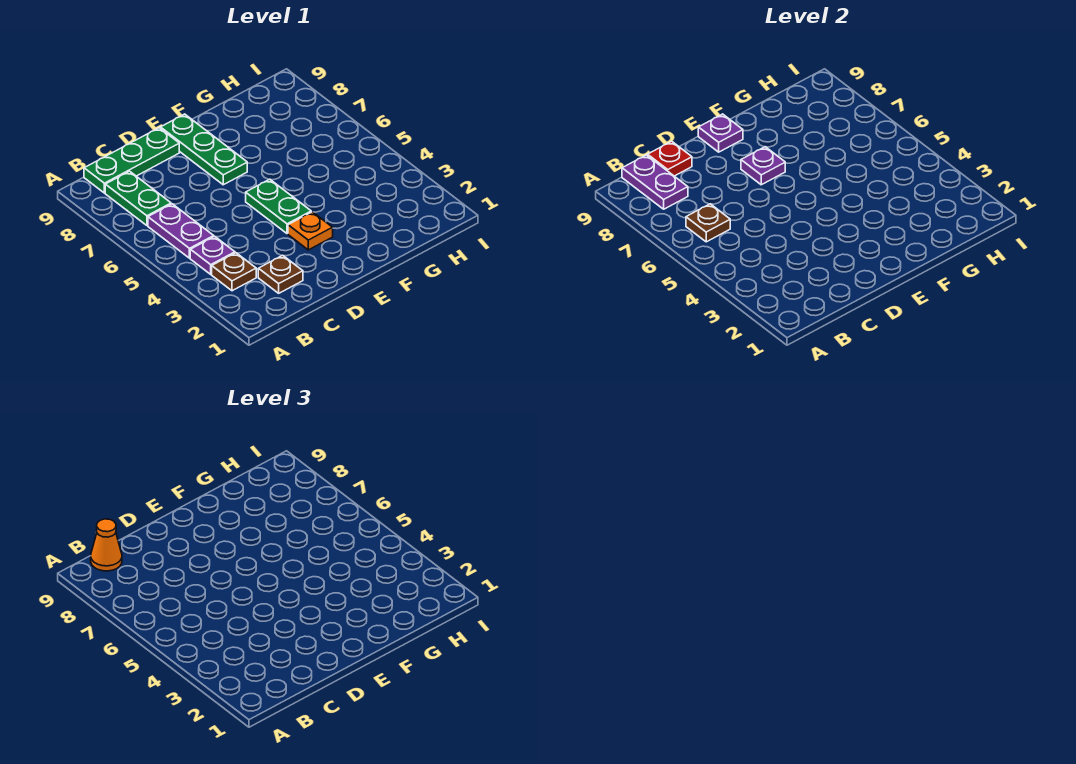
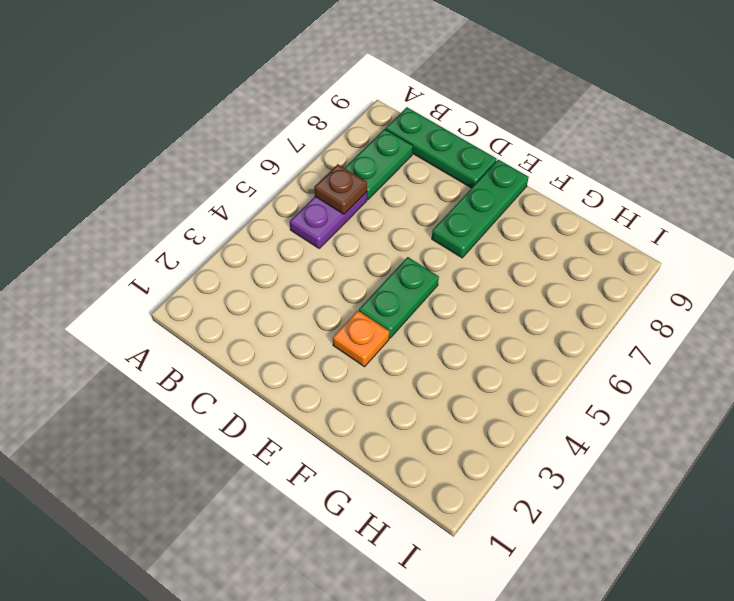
none -> brown plate B3 level 1
none -> purple plate B4 level 1
none -> brown plate C2 level 1

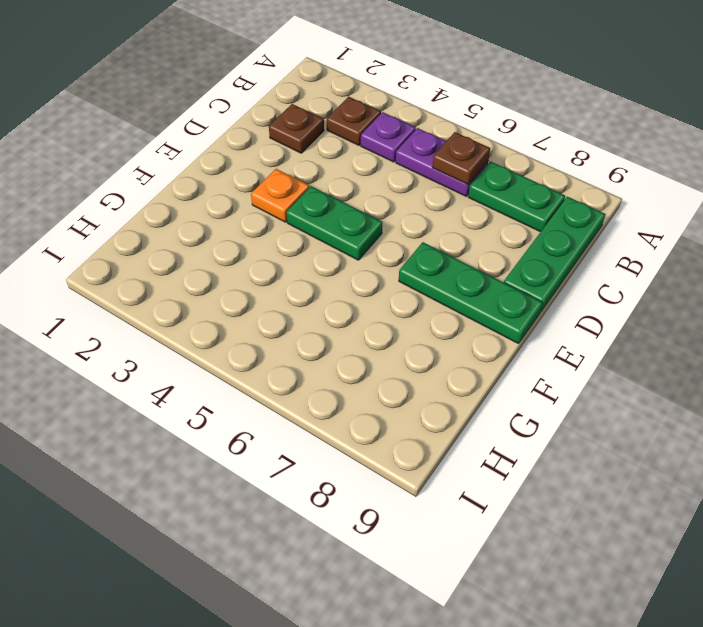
none -> purple plate B8:B9 level 2
none -> red plate C9 level 2
none -> purple plate E7 level 2

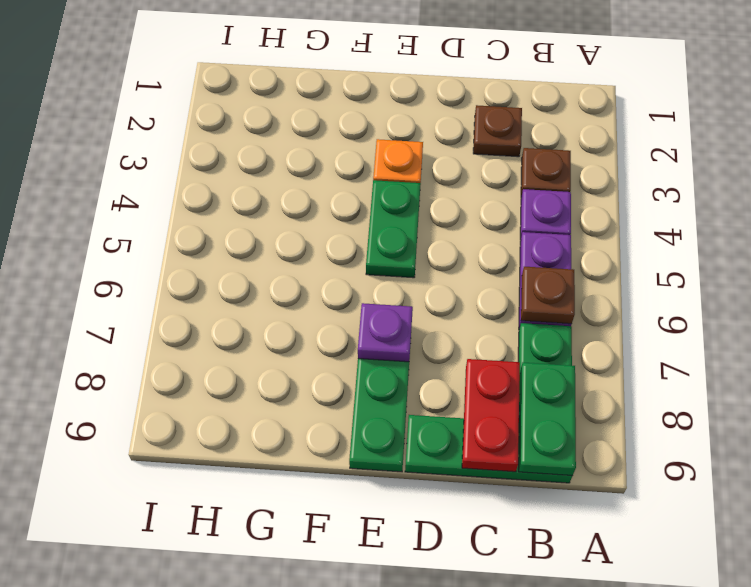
green plate B8:B9 level 2 -> purple plate B8:B9 level 2
red plate C8:C9 level 2 -> red plate C9 level 2
none -> purple plate E9 level 2
none -> orange cone B9 level 3

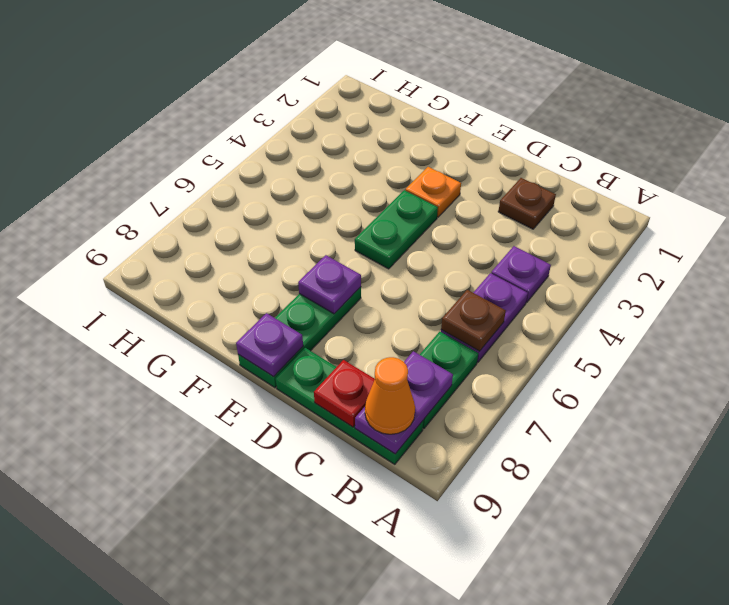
none -> brown plate B3 level 1

